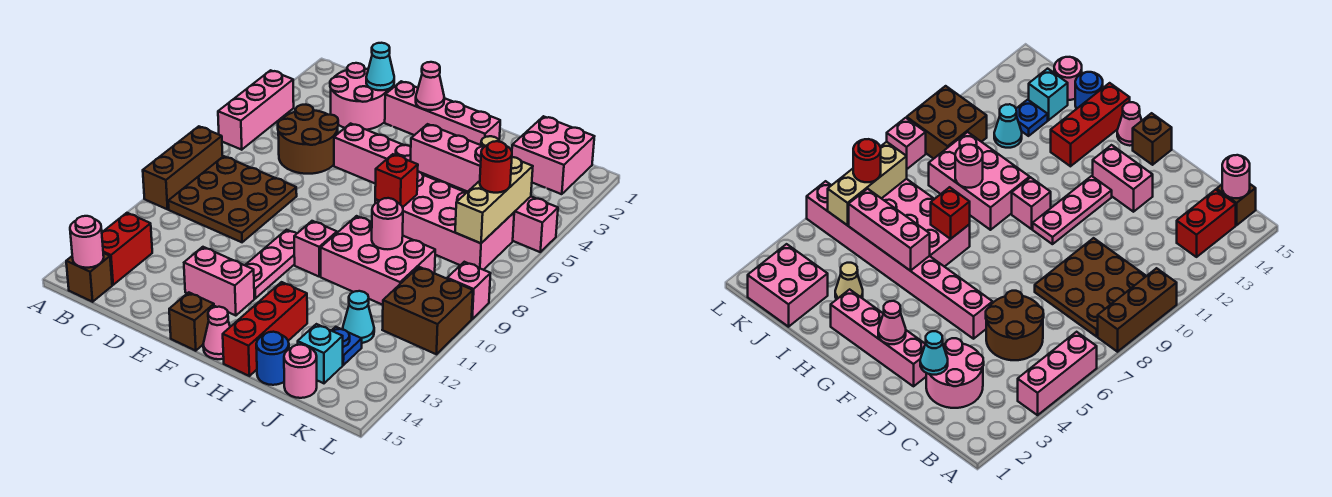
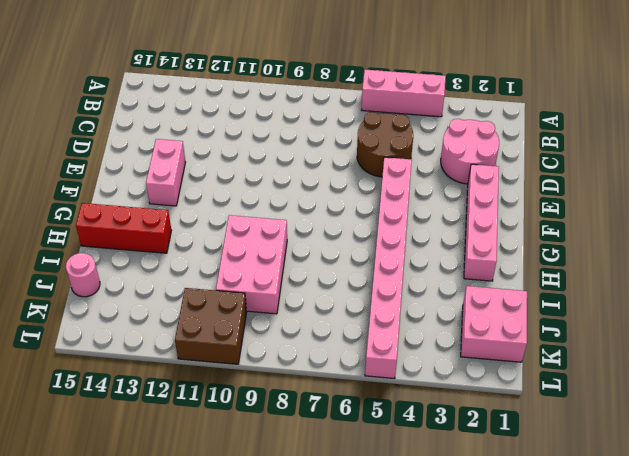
none -> brown brick A8:A10 level 1
none -> brown plate B8:D10 level 1
none -> red brick B13:B14 level 1
none -> brown brick B15 level 1

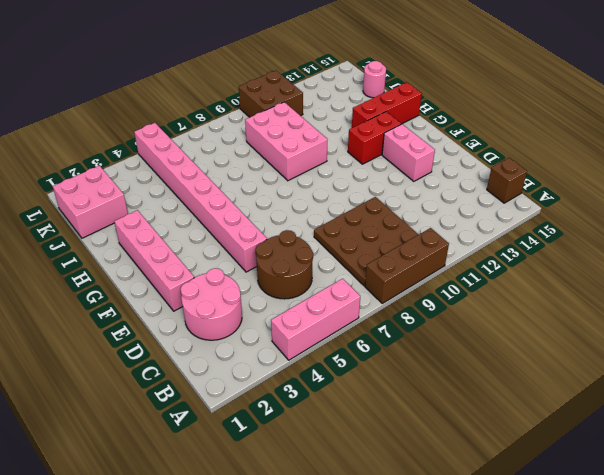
red brick G12:G13 level 1 -> red brick B13:B14 level 1
none -> pink plate F10:F12 level 1
none -> brown brick F15 level 1
none -> pink brick G10 level 1
none -> pink cone G15 level 1

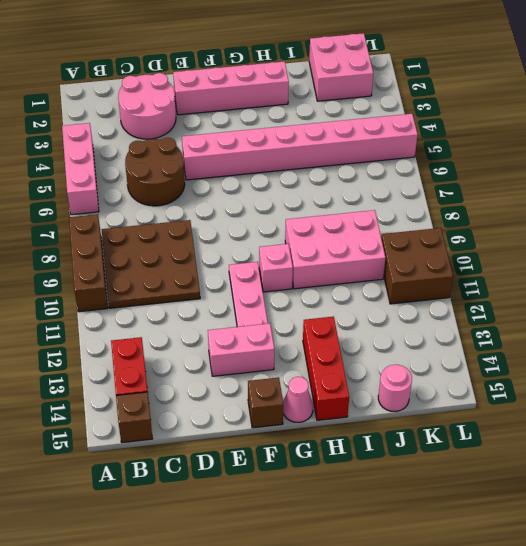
none -> pink brick H6:K7 level 1
none -> tan cone I3 level 1
none -> blue round brick I15 level 1
none -> cyan cone J12 level 1

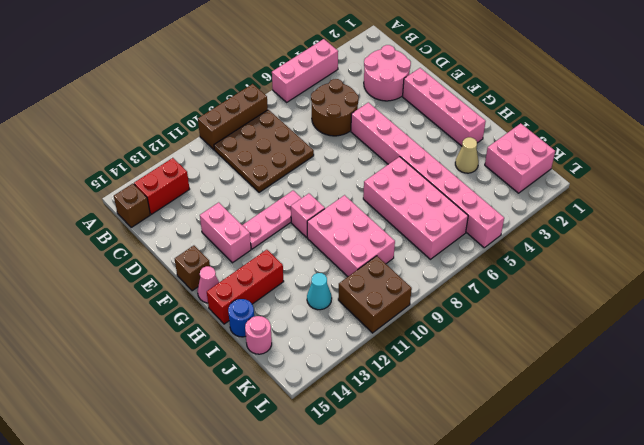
none -> blue plate J13 level 1
none -> cyan brick J14 level 1
none -> pink brick L9 level 1
none -> pink round brick B15 level 2

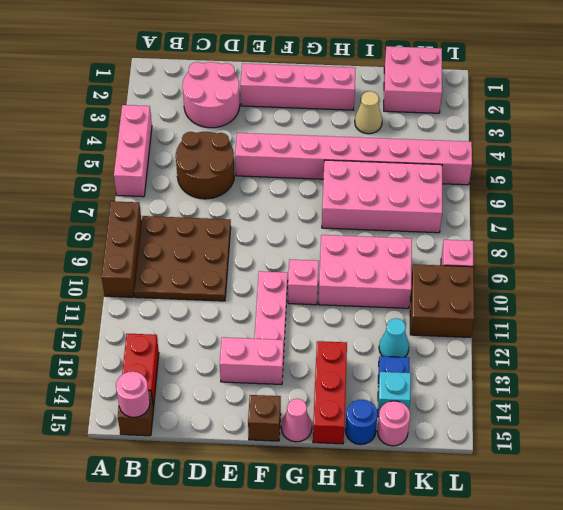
none -> cyan cone D2 level 2
none -> pink cone F2 level 2
none -> pink brick H5:J5 level 2
none -> red brick H7 level 2

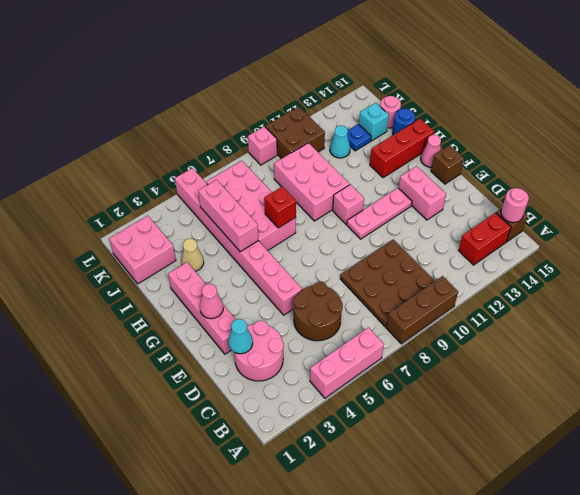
none -> pink round brick I9 level 2
none -> tan brick K5:K7 level 2
none -> red round brick K6 level 3

